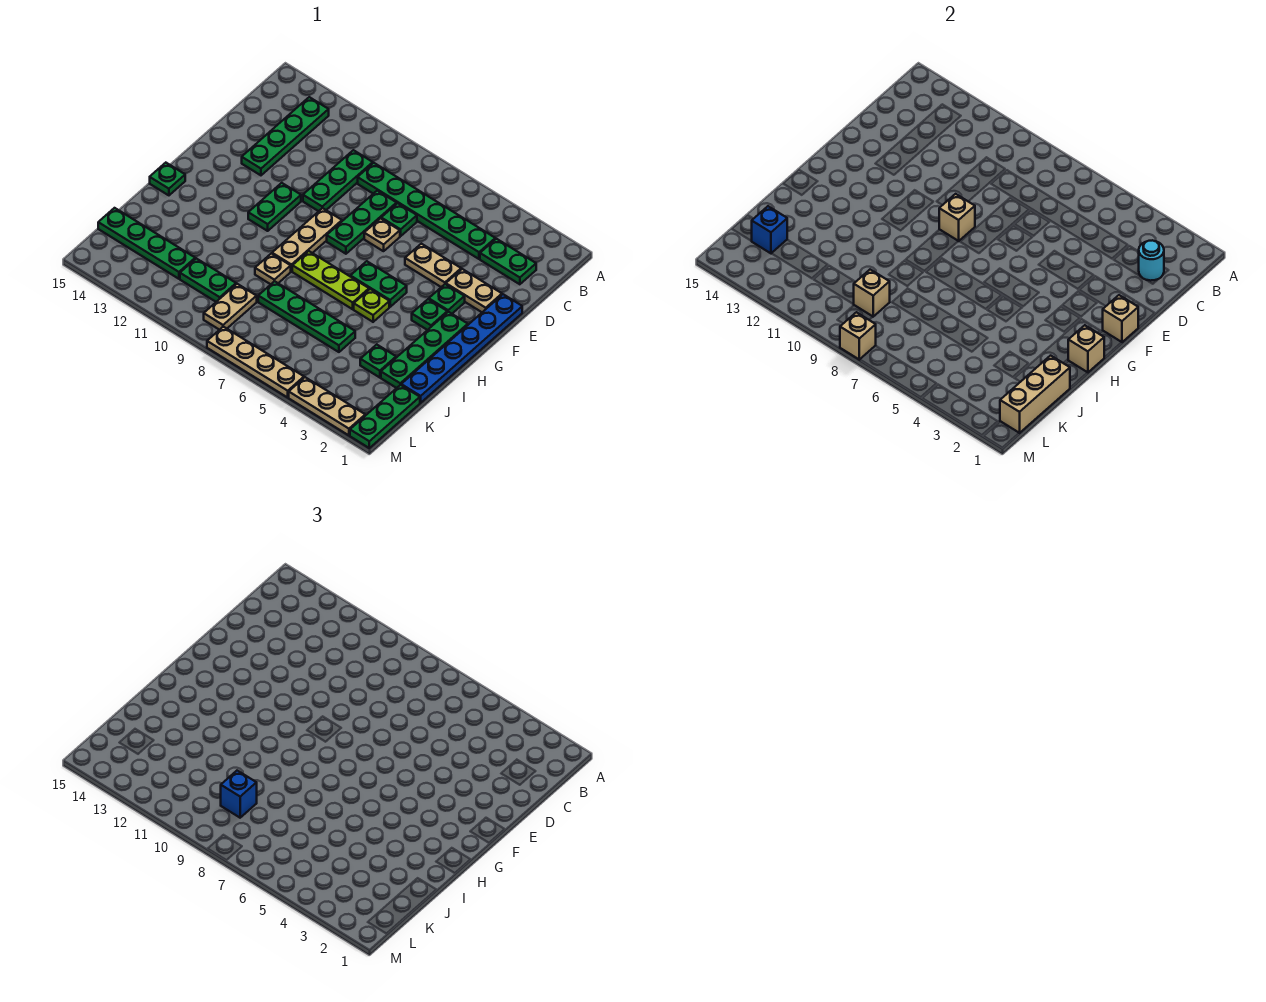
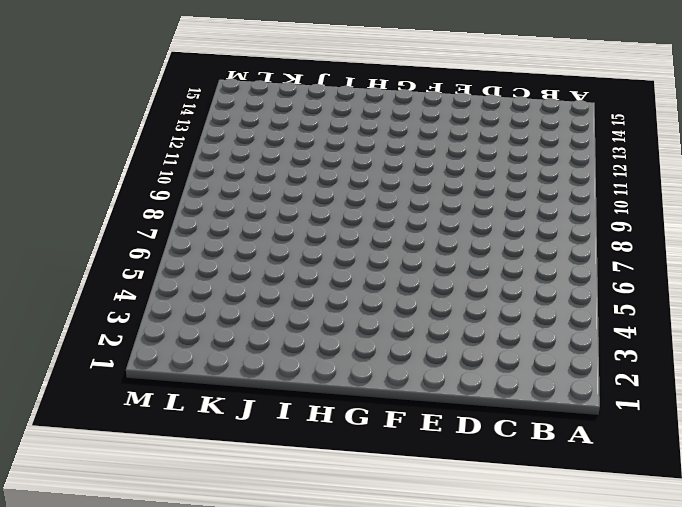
none -> green plate B13:E13 level 1
none -> green plate C2:C3 level 1
none -> green plate C4:C9 level 1
none -> green plate C10:E10 level 1

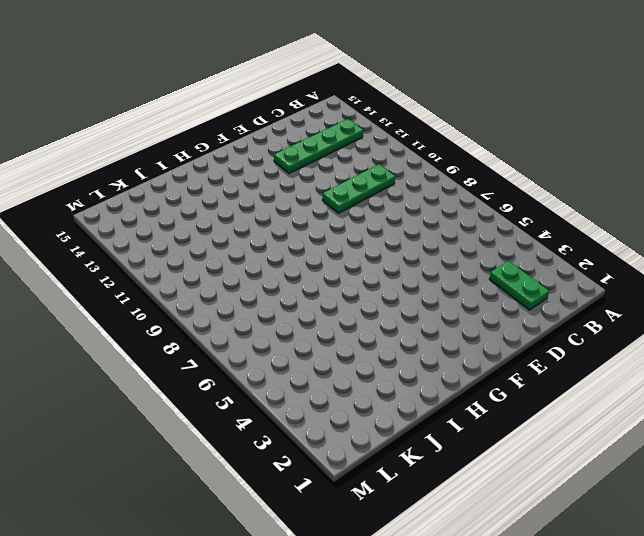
none -> green plate C4:C9 level 1
none -> green plate D7 level 1
none -> green plate D8:F8 level 1
none -> blue plate E1:J1 level 1

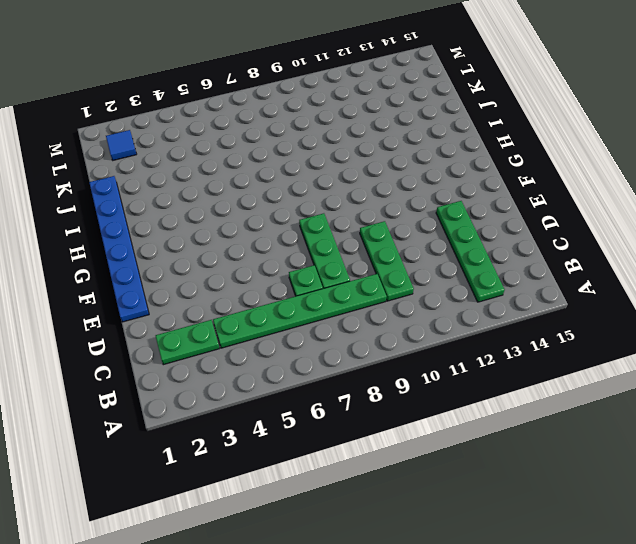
blue tile L2 level 1 -> none
none -> tan plate E2:E3 level 1
none -> tan plate E4:E5 level 1
none -> tan plate E7 level 1
none -> green plate F3 level 1

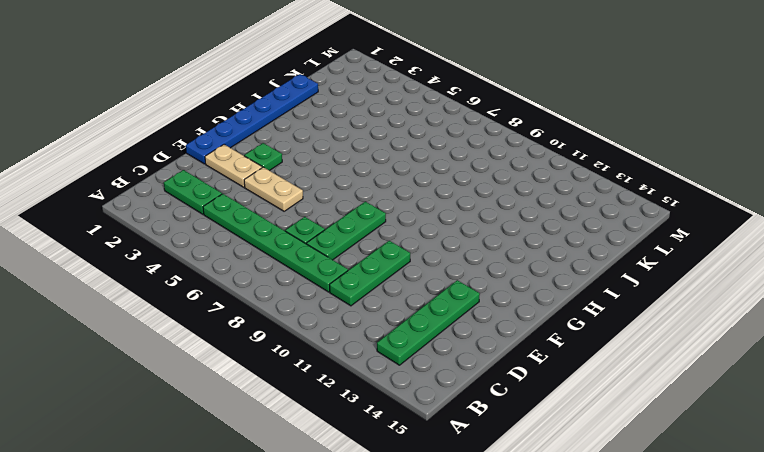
none -> tan plate E7 level 1
none -> tan plate F9:H9 level 1
none -> green plate F11:G11 level 1
none -> green plate G2:J2 level 1

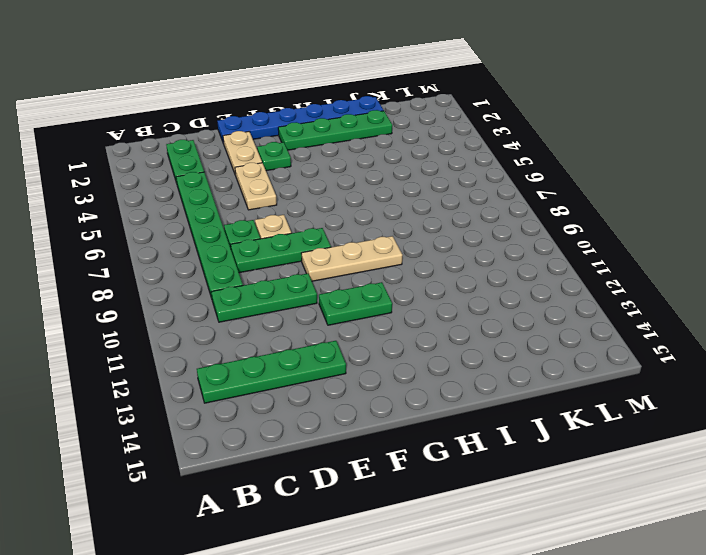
none -> green plate G3 level 1
none -> green plate G5:G6 level 1
none -> lime plate H5 level 1
none -> lime plate H6:H8 level 1

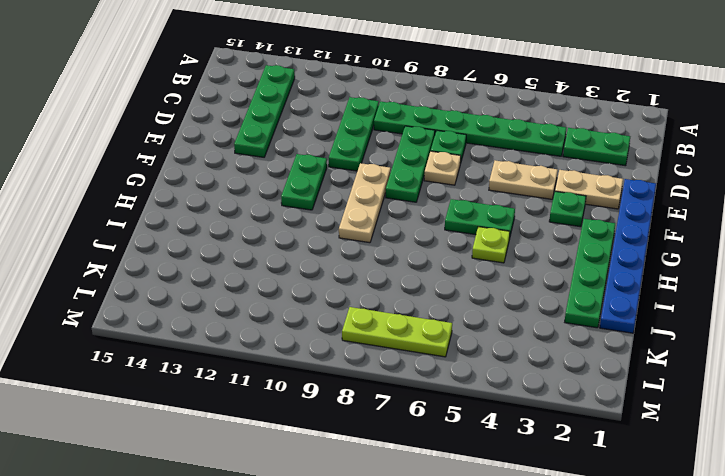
lime plate L6:L8 level 1 -> lime plate H6:H8 level 1
none -> green plate G3 level 1
none -> green plate H15 level 1
none -> tan plate I9 level 1
none -> green plate J3 level 1

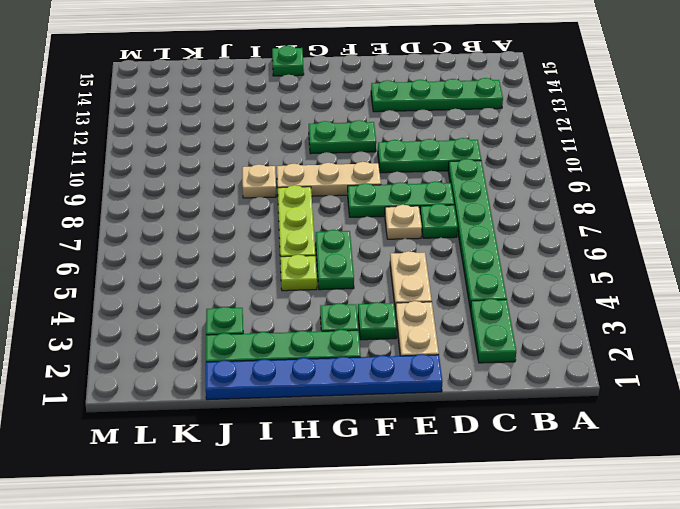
none -> green plate J5:J8 level 1
none -> green plate K1:M1 level 1
none -> tan plate K9:L9 level 1
none -> green plate K10:K11 level 1

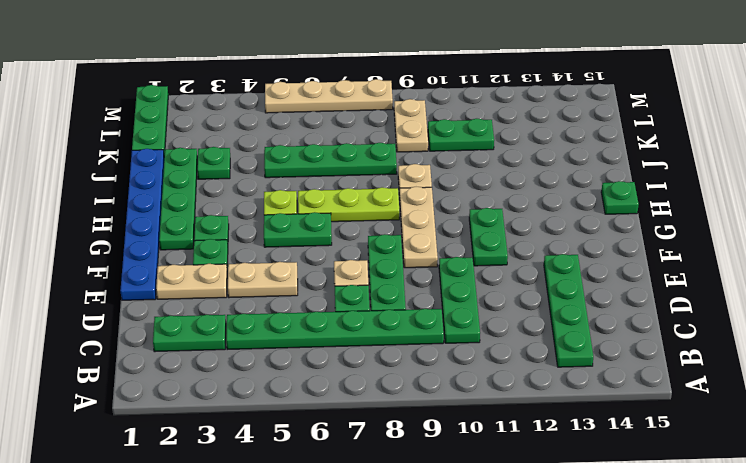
none -> green plate K12:K15 level 1
none -> tan plate M2:M4 level 1
none -> cyan round brick C2 level 2
none -> tan brick F1 level 2

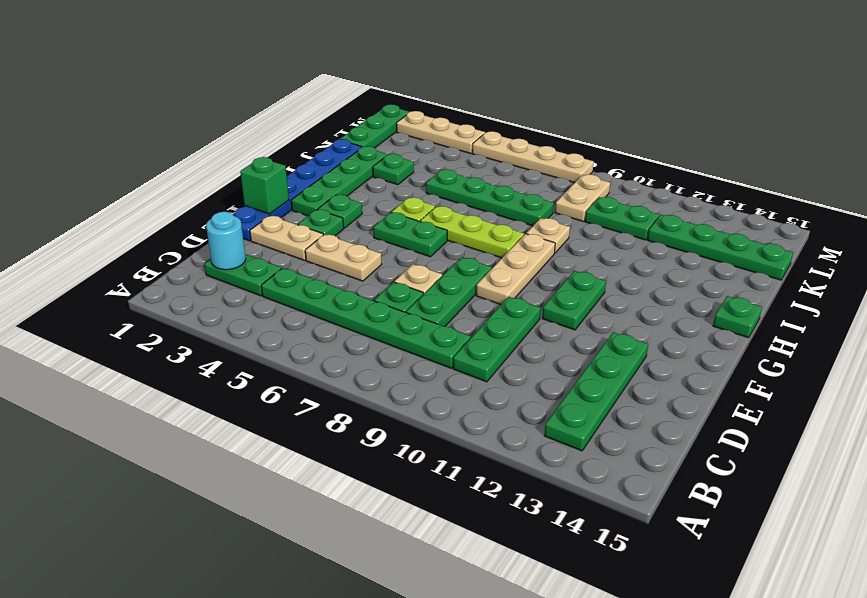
green brick F1 level 2 -> tan brick F1 level 2
none -> tan brick F9 level 2
none -> tan brick H1 level 2
none -> tan brick J1:L1 level 2
none -> tan brick K9 level 2

